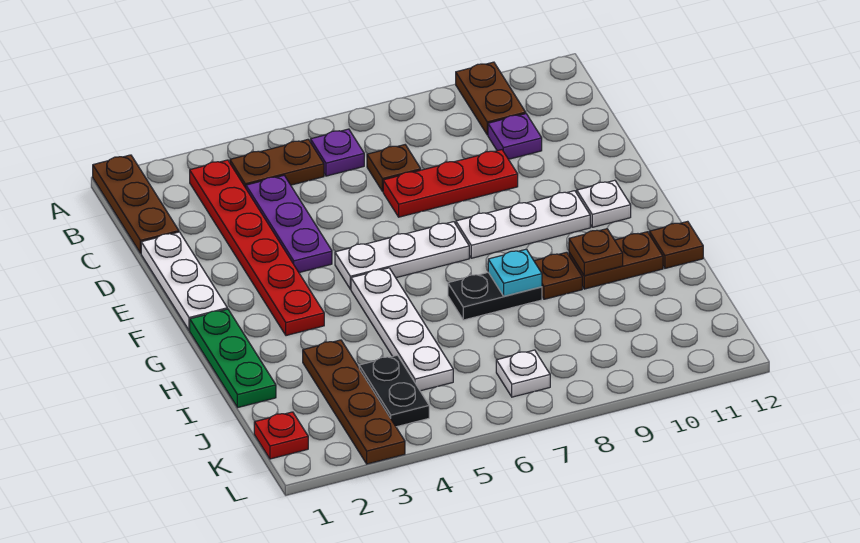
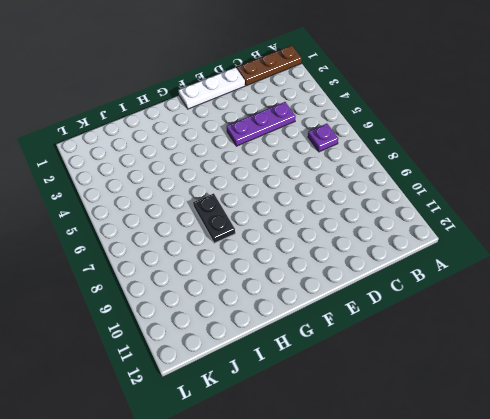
none -> brown plate A10:B10 level 1
none -> red plate B3:G3 level 1
none -> brown plate B4:B5 level 1

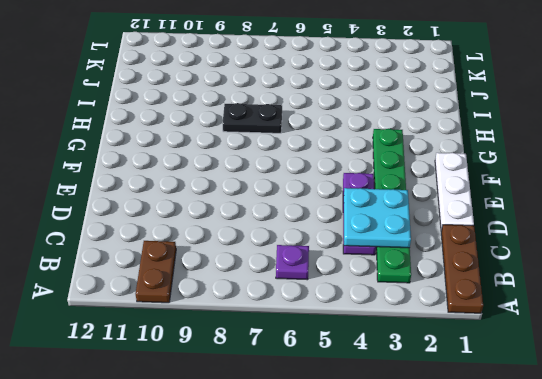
green plate B3:G3 level 1 -> red plate B3:G3 level 1
cyan plate C3:D4 level 2 -> none
none -> brown plate B4:B5 level 1
none -> brown plate C7 level 1
none -> purple plate C10 level 1

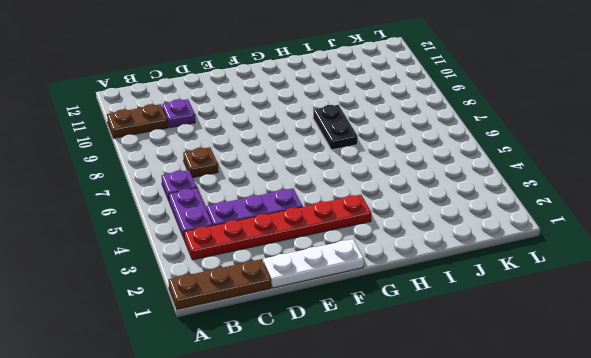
purple plate B4:B5 level 1 -> brown plate B4:B5 level 1
none -> red plate D7:D9 level 1
none -> white plate F5:F7 level 1
none -> white plate F8:F10 level 1

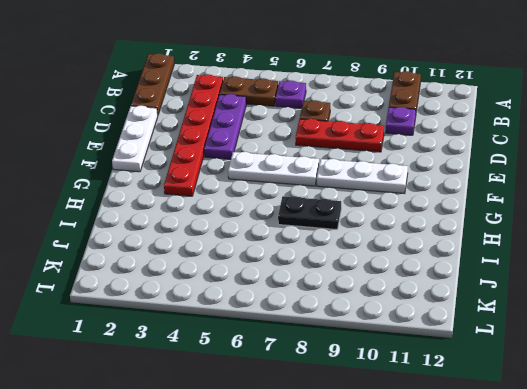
none -> white plate F11 level 1
none -> green plate G1:I1 level 1
none -> white plate G5:J5 level 1

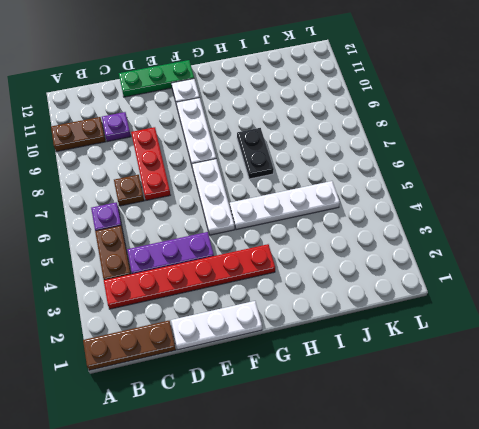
green plate D12:F12 level 1 -> green plate G1:I1 level 1
none -> brown plate H9 level 1
none -> brown plate H10:H11 level 1
none -> brown plate H12 level 1

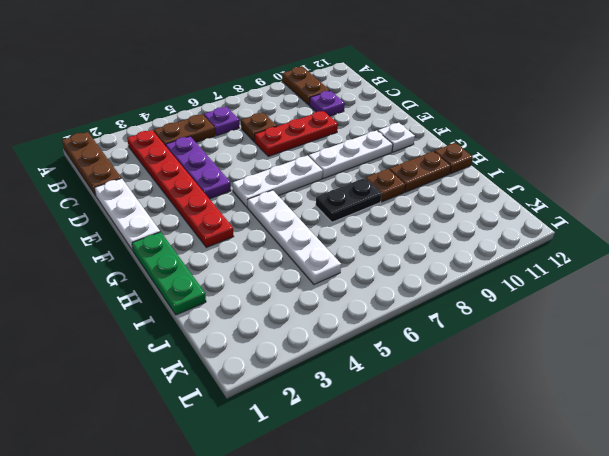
none -> brown plate I3:L3 level 1
none -> black plate J4:K4 level 1
none -> red plate K1 level 1

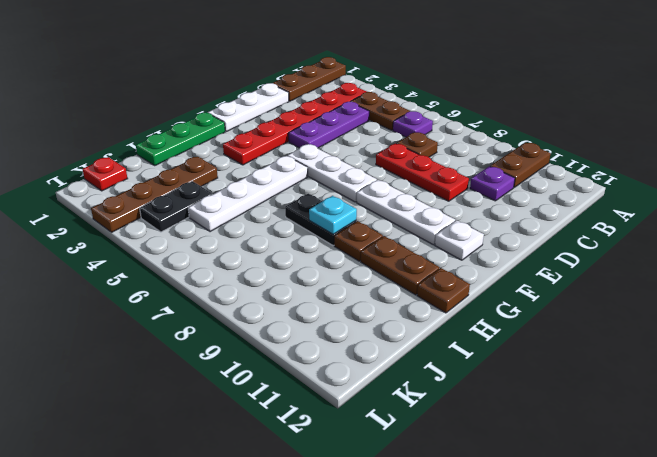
none -> white plate K7 level 1
none -> brown plate H10 level 2

